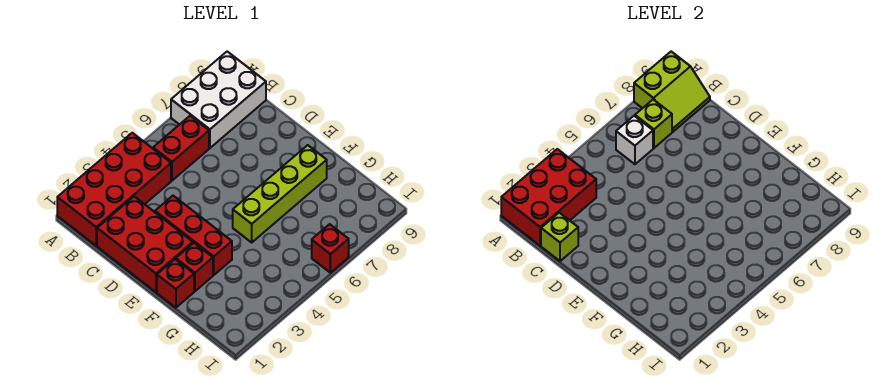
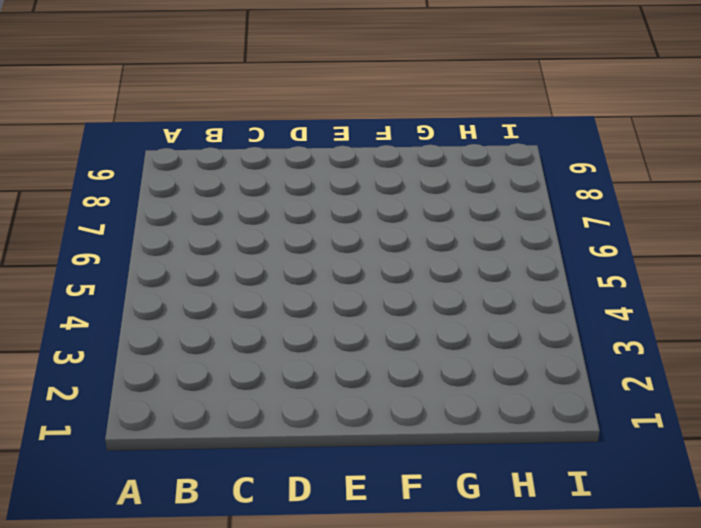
none -> red brick A1:B4 level 1
none -> white brick A7:B9 level 1
none -> red brick B5:B6 level 1

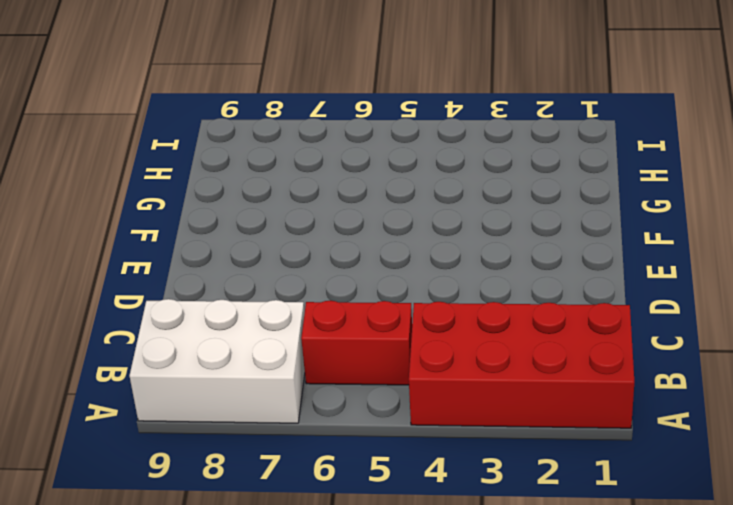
none -> red brick C1:E2 level 1
none -> red brick D3:F3 level 1
none -> red brick F1 level 1

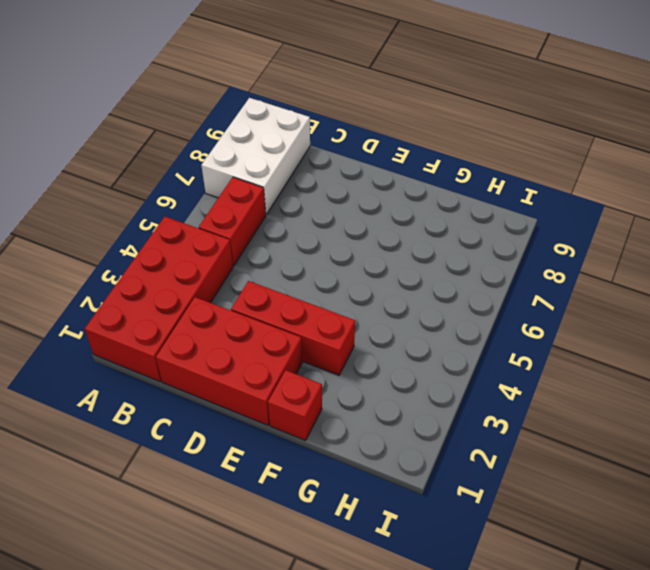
none -> red brick F2 level 1
none -> lime brick F5:F8 level 1
none -> red brick I6 level 1

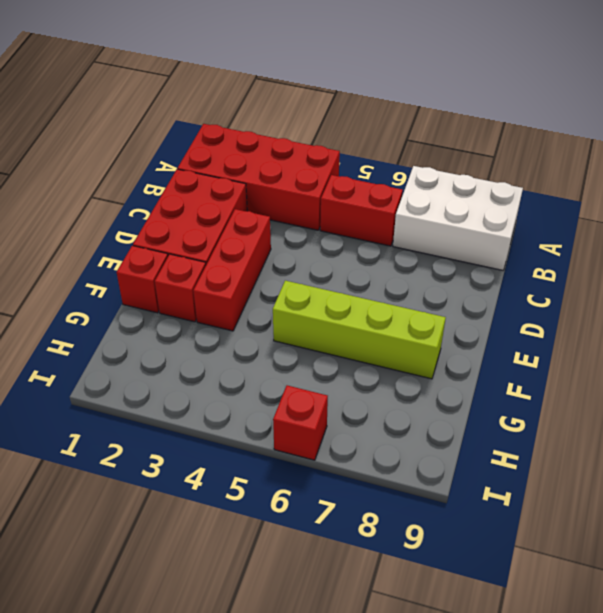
none -> red brick A1:B3 level 2
none -> lime slope A8:B9 level 2 top A
none -> white brick B6 level 2

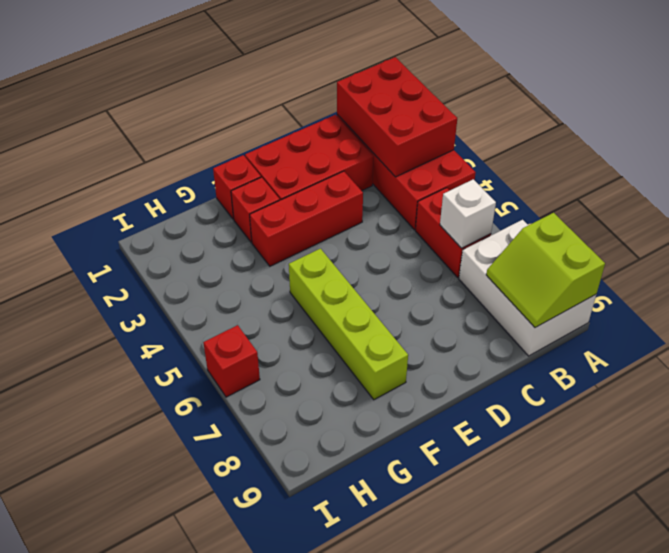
none -> lime brick B7 level 2
none -> lime brick C1 level 2

